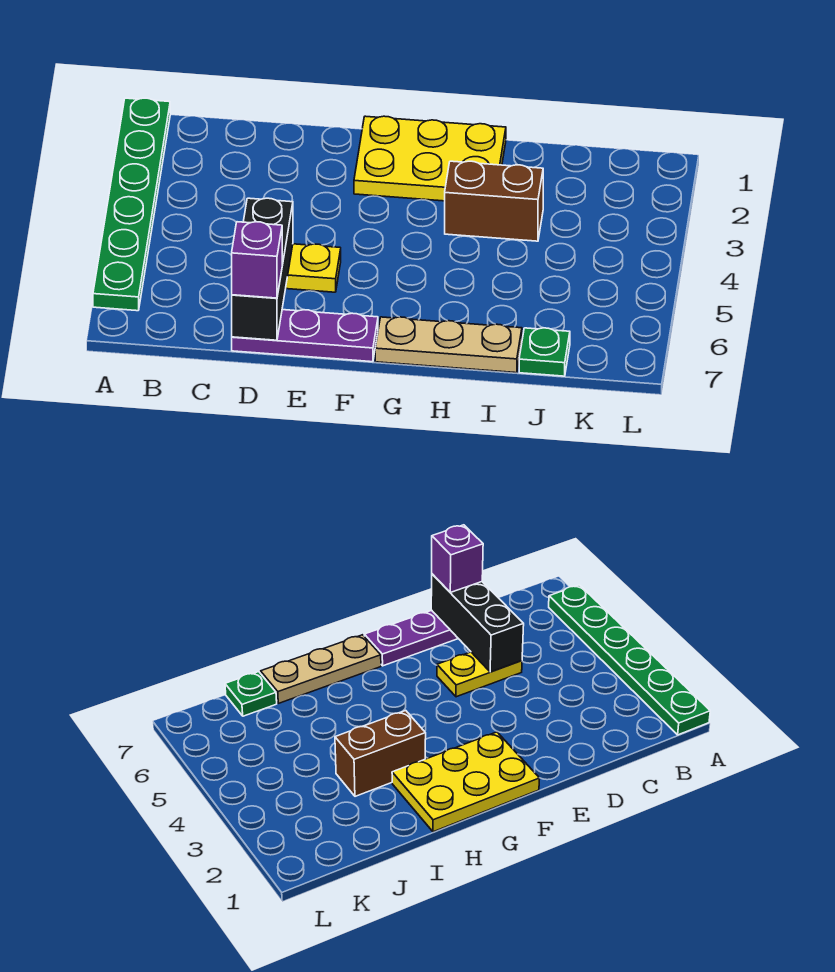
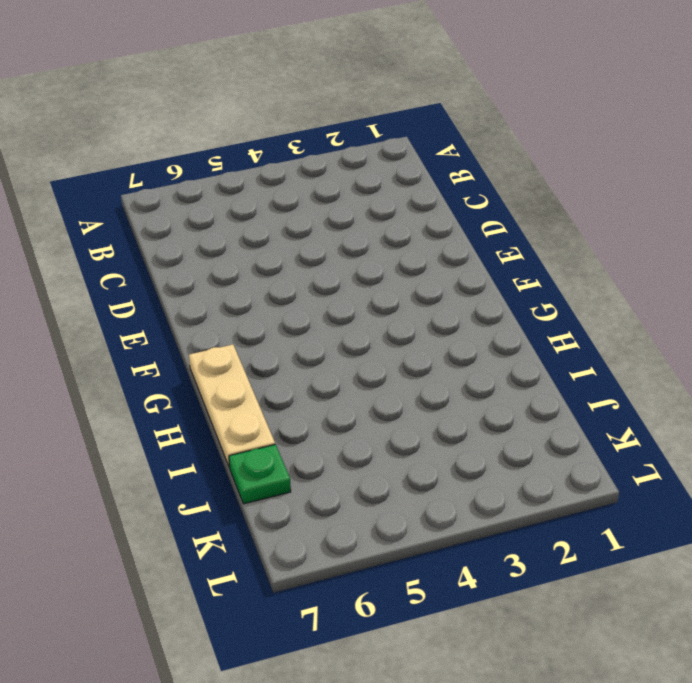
none -> green plate A1:A6 level 1
none -> yellow plate D5:E5 level 1

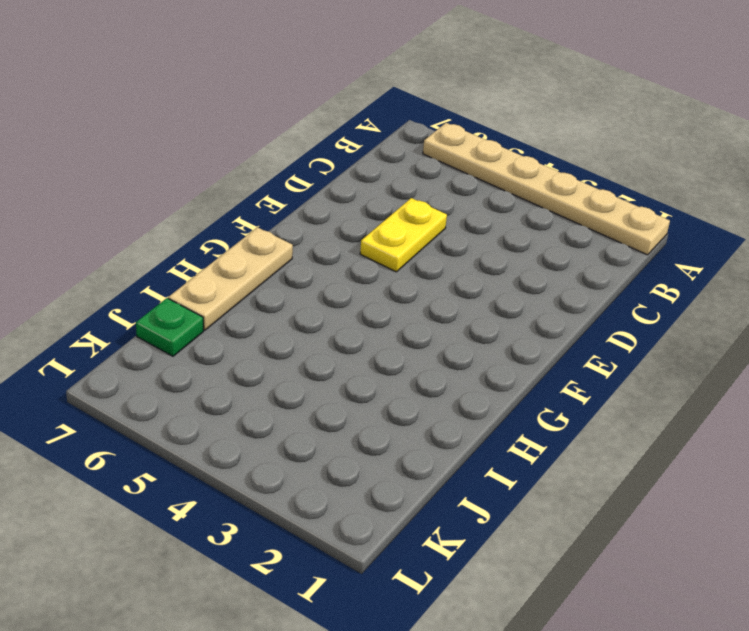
tan plate A1:A6 level 1 -> green plate A1:A6 level 1
none -> purple plate D7:F7 level 1
none -> yellow plate F1:H2 level 1

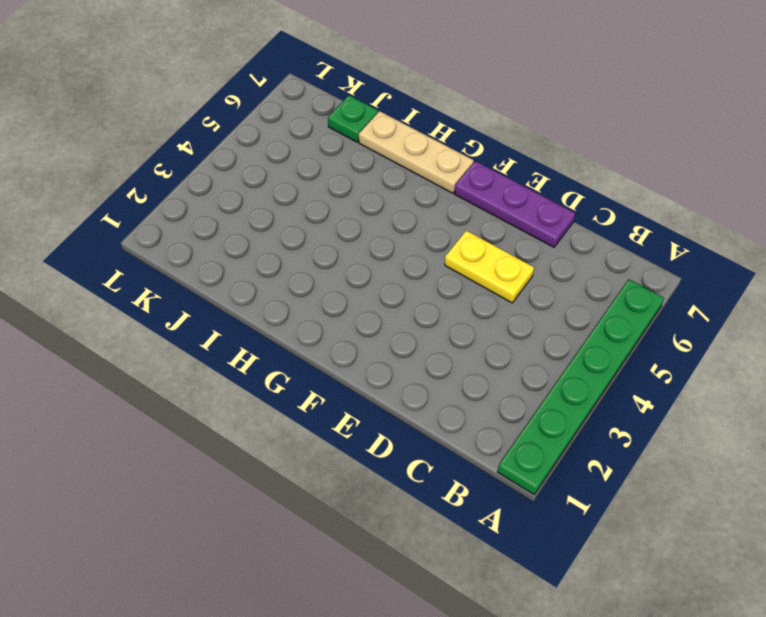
none -> yellow plate F1:H2 level 1
none -> brown brick H3:I3 level 1

